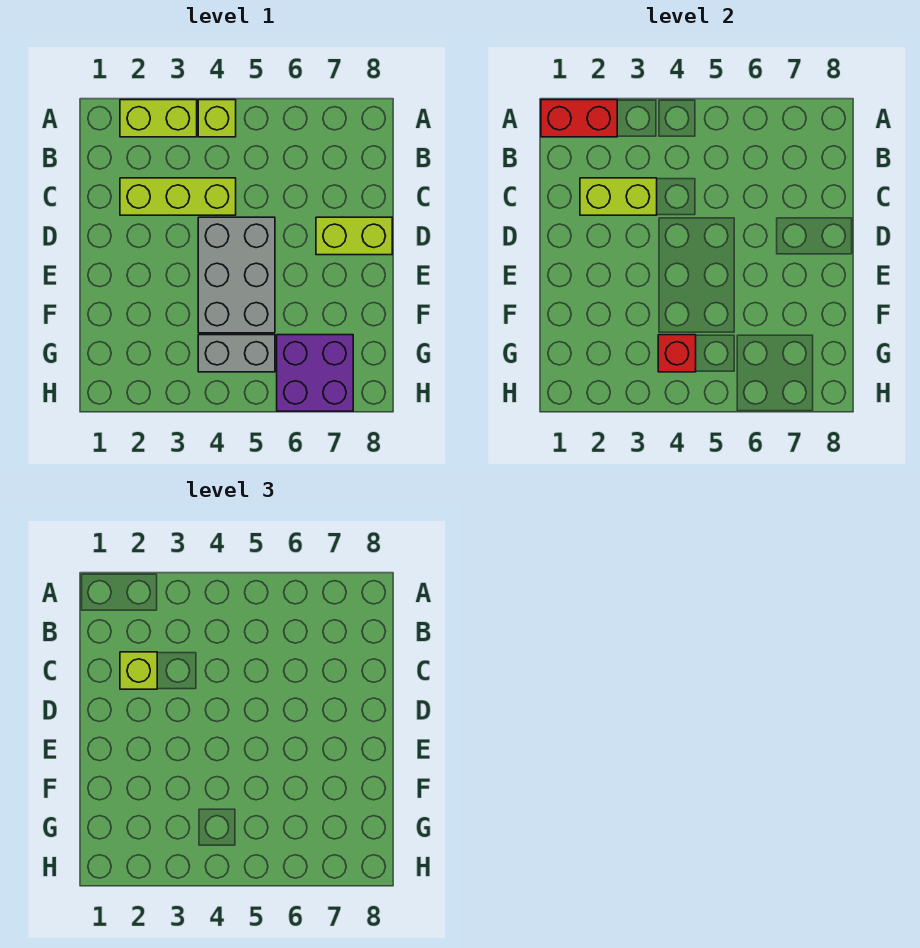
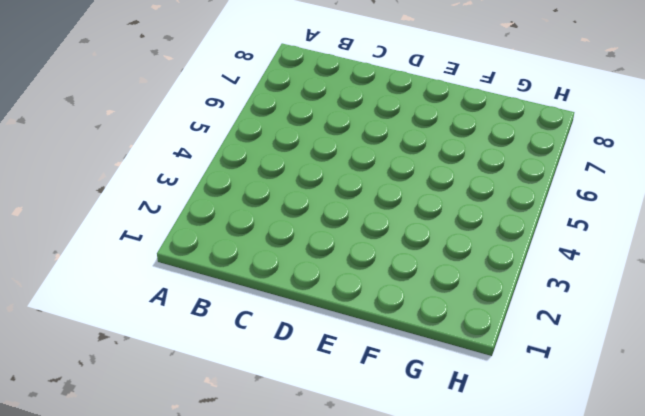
none -> lime brick A2:A3 level 1
none -> lime brick A4 level 1

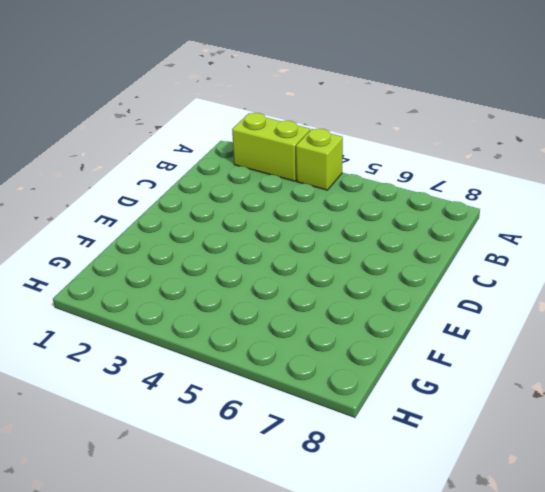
none -> lime brick C2:C4 level 1
none -> grey brick D4:F5 level 1

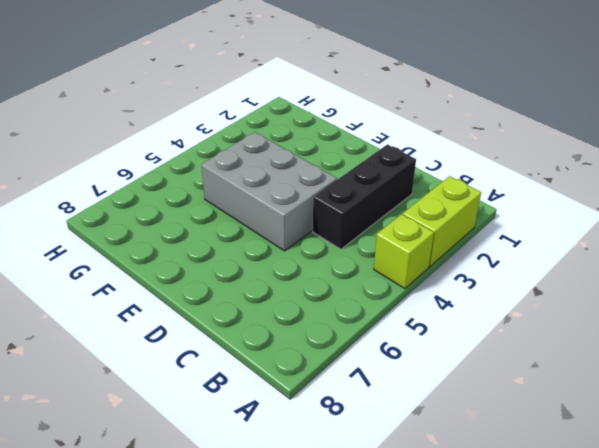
black brick C2:C4 level 1 -> lime brick C2:C4 level 1
none -> lime brick D7:D8 level 1
none -> grey brick G4:G5 level 1

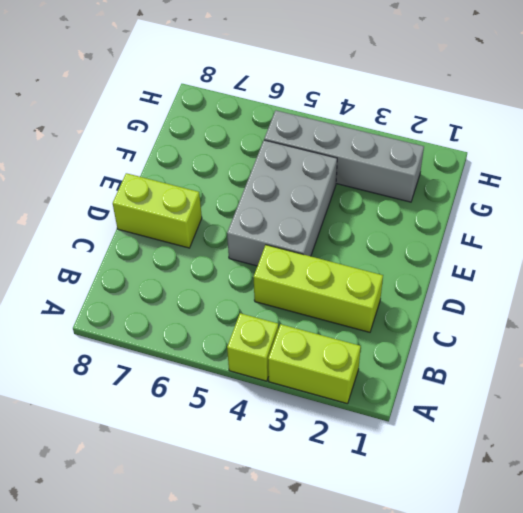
grey brick G2:G5 level 1 -> grey brick G4:G5 level 1
none -> purple brick G6:H7 level 1
none -> red brick A1:A2 level 2

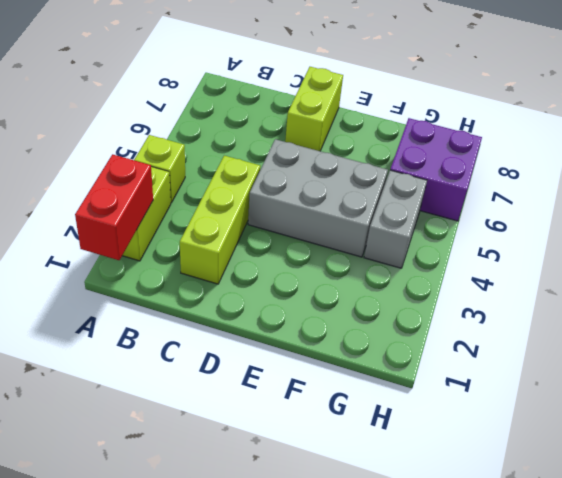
none -> lime brick C2:C3 level 2
none -> red brick G4 level 2

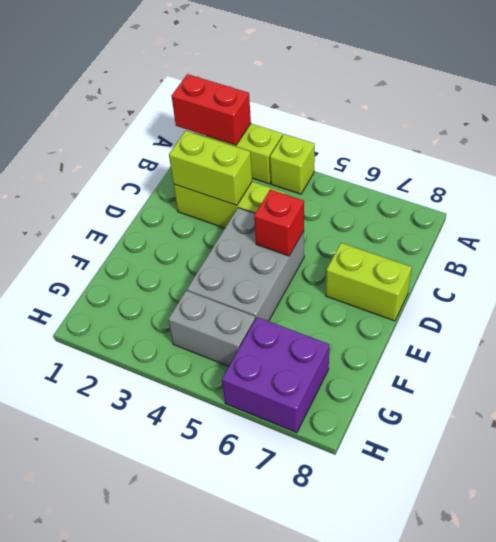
red brick D5 level 2 -> red brick G4 level 2
none -> lime brick C2 level 3

